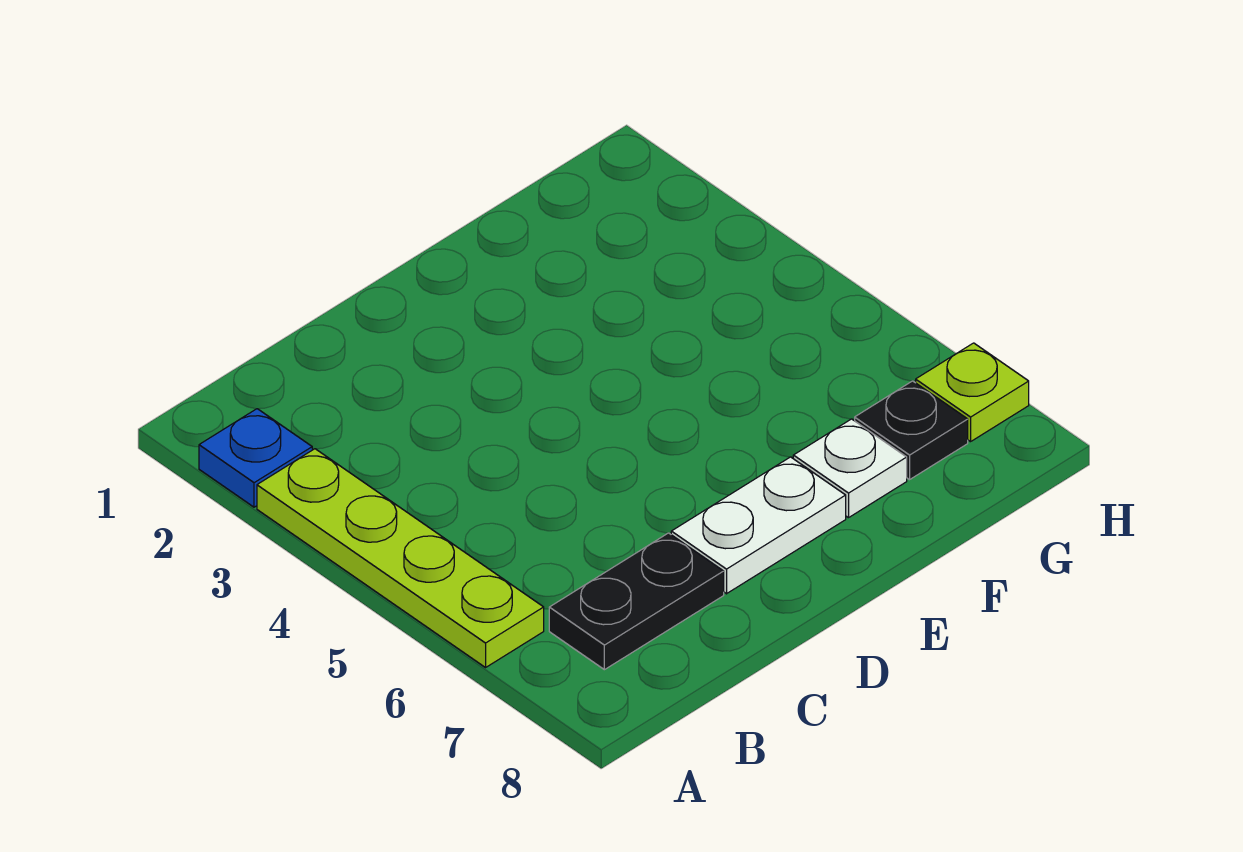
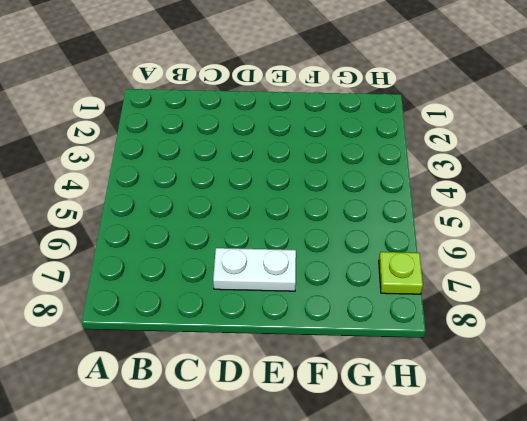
none -> blue plate A2 level 1
none -> lime plate A3:A6 level 1

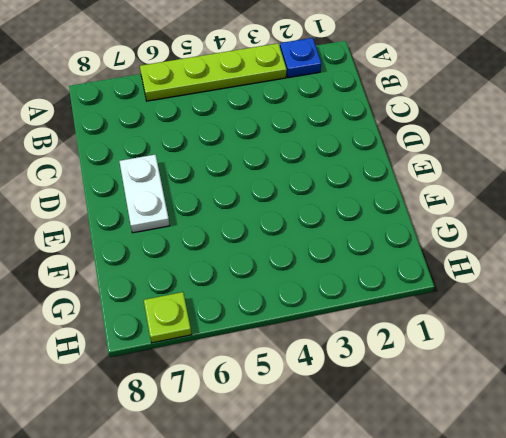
none -> black plate B7:C7 level 1
none -> white plate F7 level 1

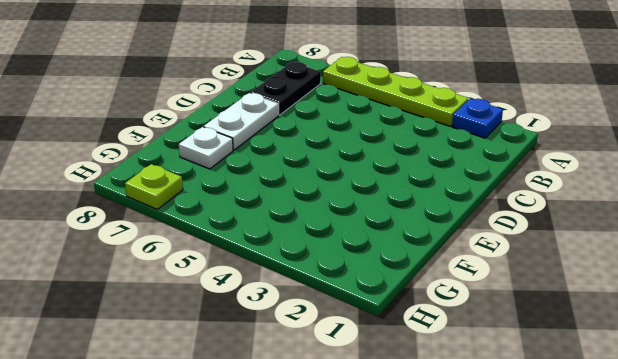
none -> black plate G7 level 1

